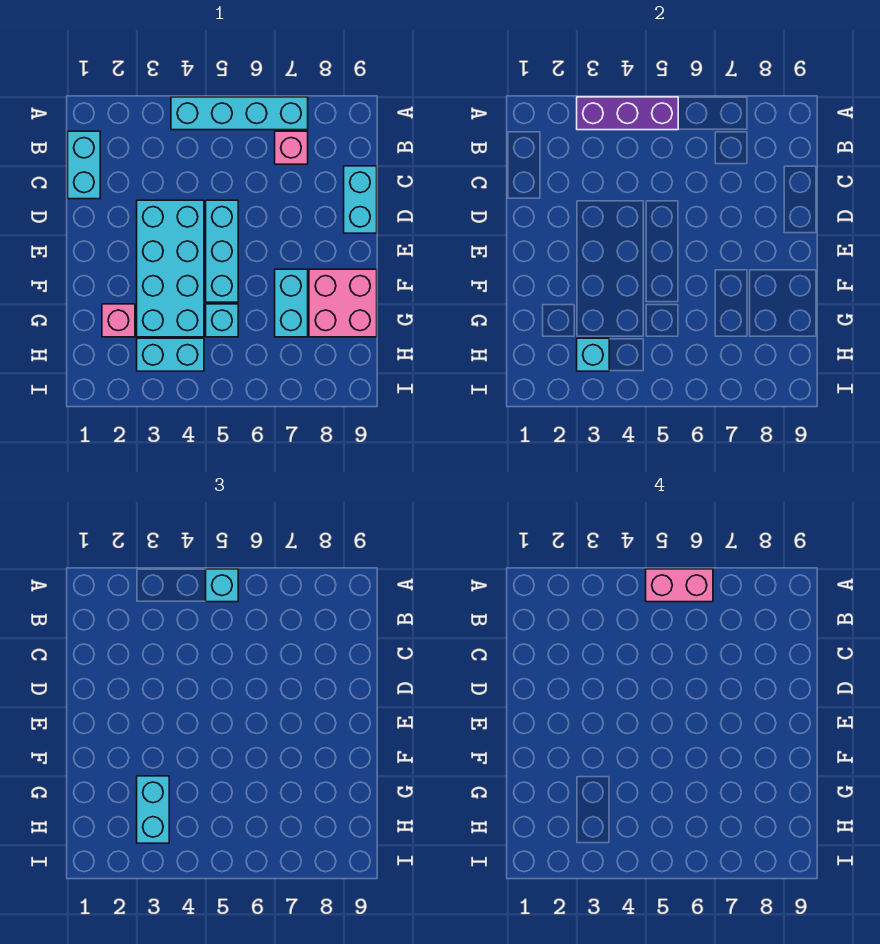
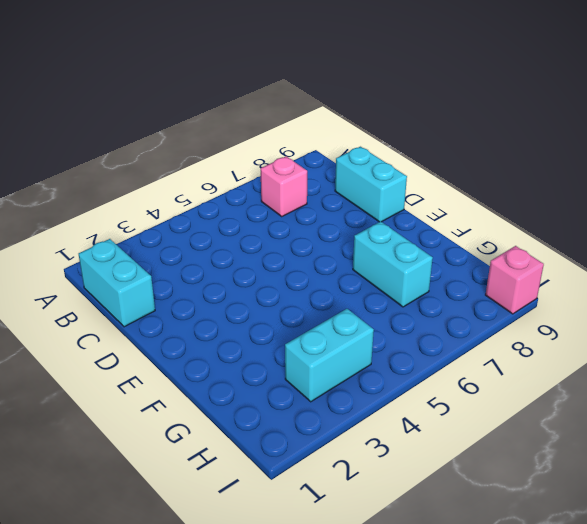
pink brick I9 level 1 -> pink brick G2 level 1
none -> cyan brick A4:A7 level 1
none -> cyan brick D3:G4 level 1
none -> cyan brick D5:F5 level 1

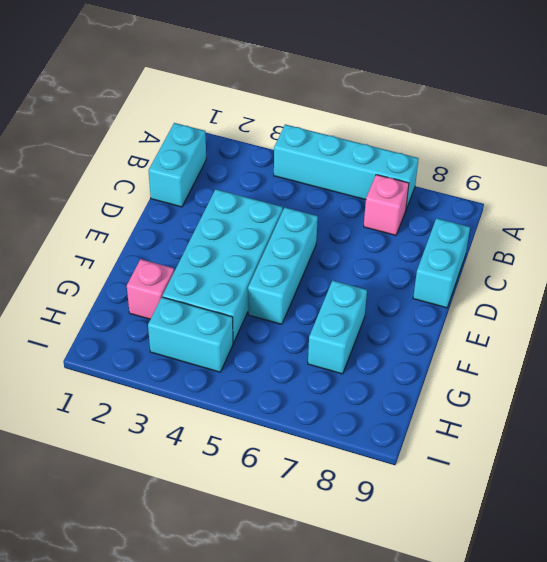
none -> pink brick F8:G9 level 1
none -> cyan brick G5 level 1
none -> purple brick A3:A5 level 2

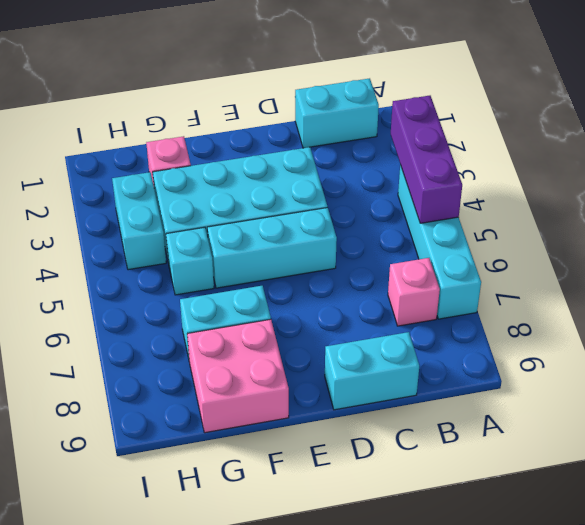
none -> cyan brick H3 level 2
none -> cyan brick A5 level 3
none -> cyan brick G3:H3 level 3

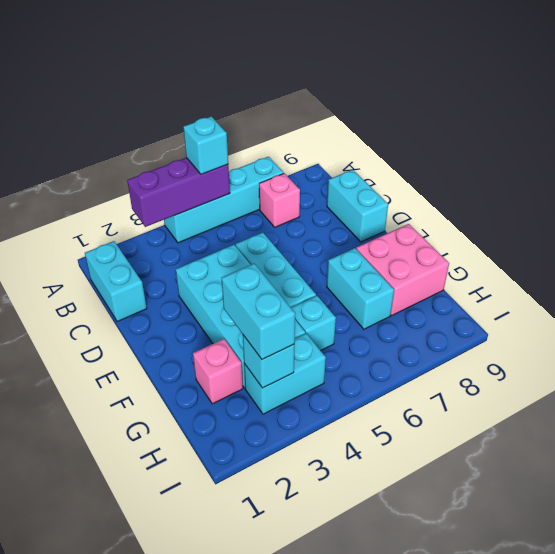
none -> pink brick A5:A6 level 4

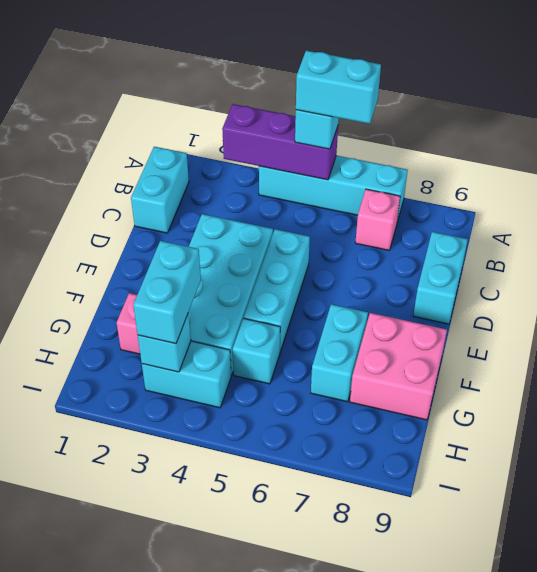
cyan brick A5:A6 level 4 -> pink brick A5:A6 level 4

